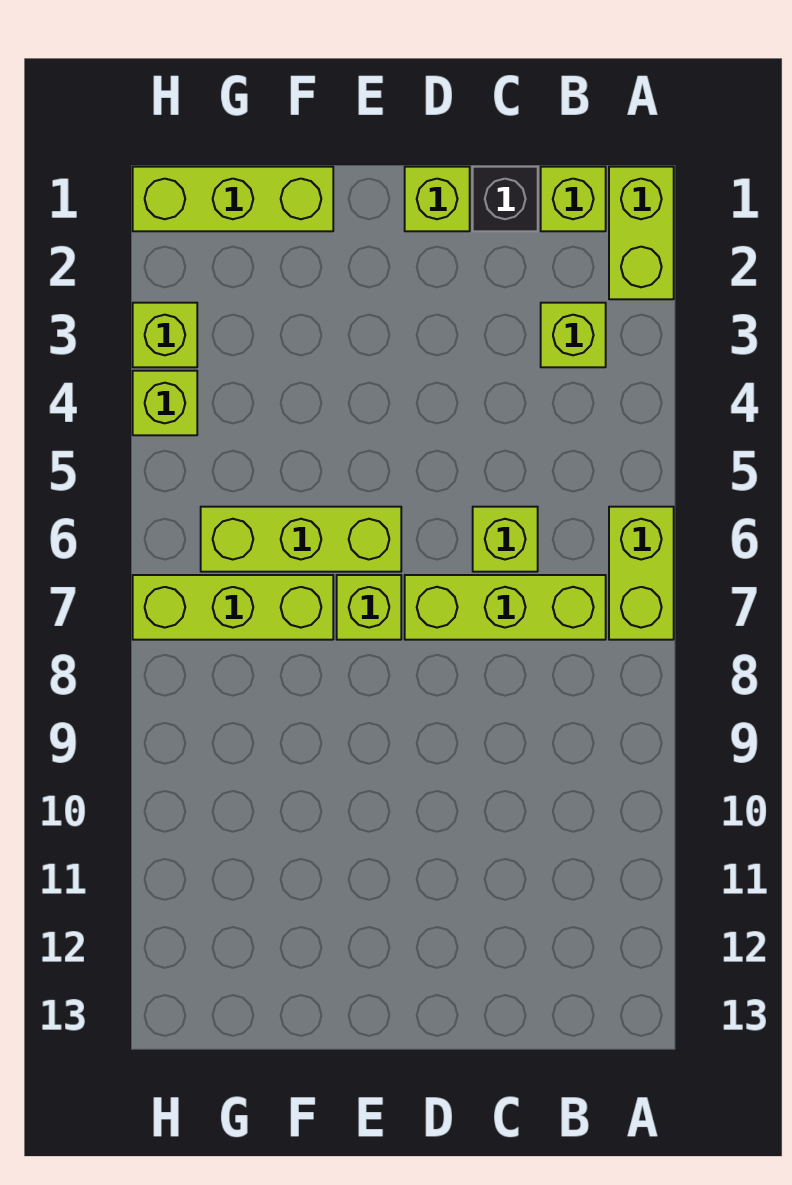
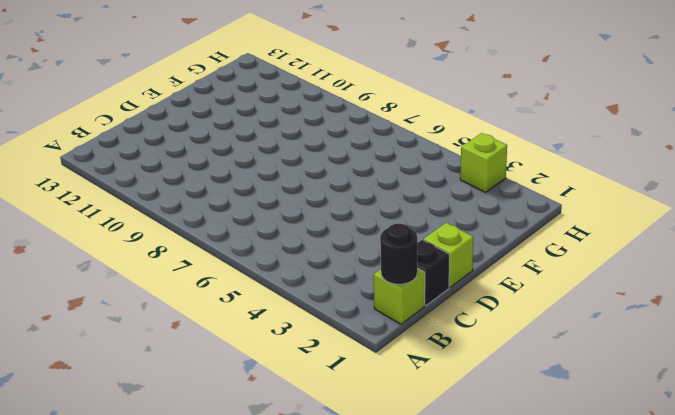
black round brick B1 level 2 -> none
none -> lime brick A1:A2 level 1
none -> lime brick A6:A7 level 1
none -> lime brick B3 level 1

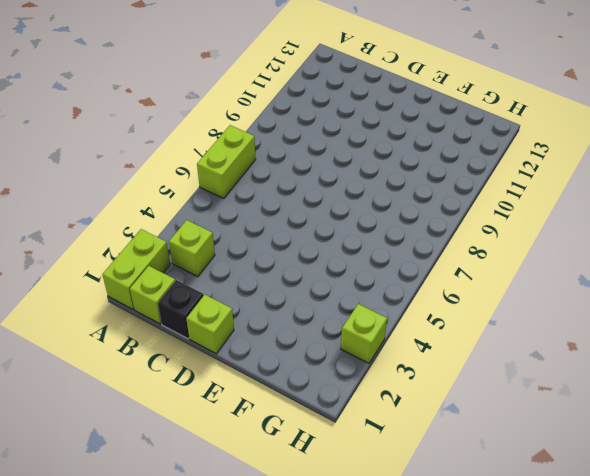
none -> lime brick B7:D7 level 1
none -> lime brick C6 level 1
none -> lime brick E6:G6 level 1

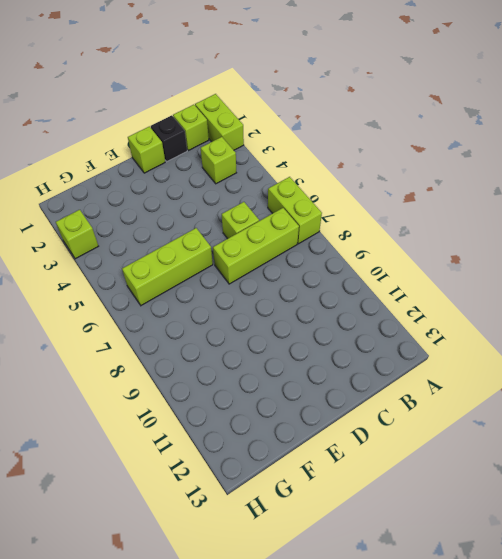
none -> lime brick E7 level 1
none -> lime brick F1:H1 level 1
none -> lime brick F7:H7 level 1

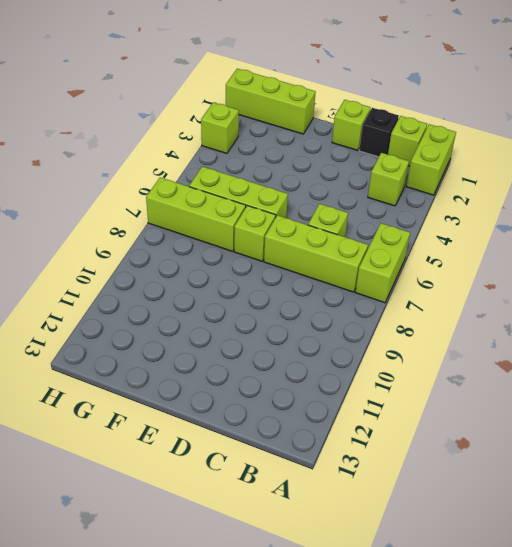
none -> lime brick H4 level 1

